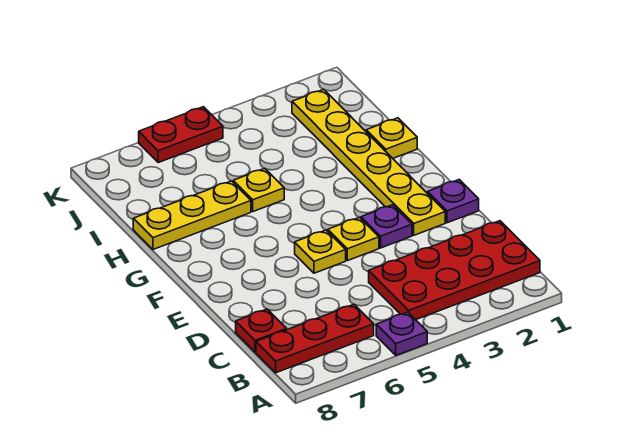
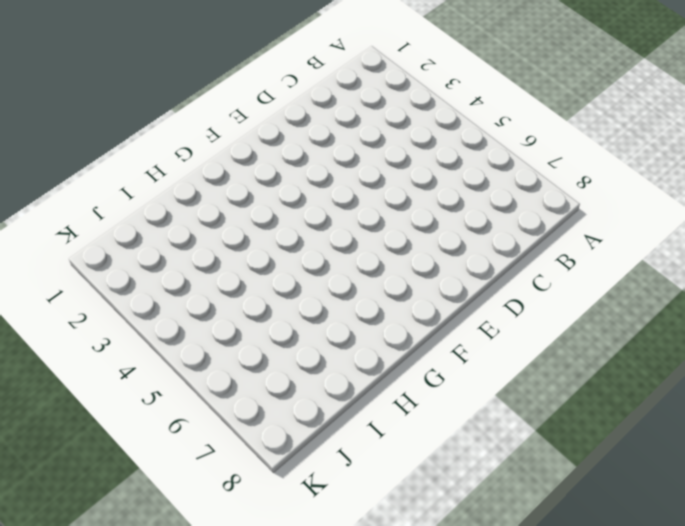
none -> purple plate A5 level 1
none -> red plate B1:C4 level 1
none -> red plate B6:B8 level 1

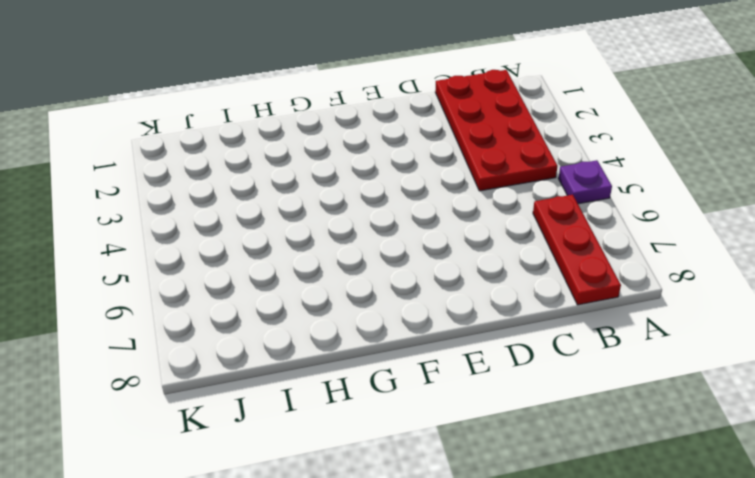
none -> red plate C8 level 1
none -> purple plate E1 level 1
none -> yellow plate E2:J2 level 1

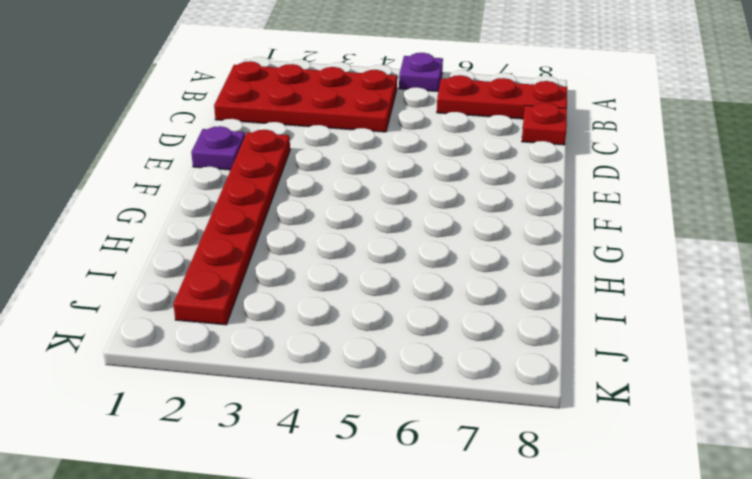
red plate E2:J2 level 1 -> yellow plate E2:J2 level 1
none -> purple plate E3 level 1
none -> yellow plate E4 level 1
none -> yellow plate E5 level 1

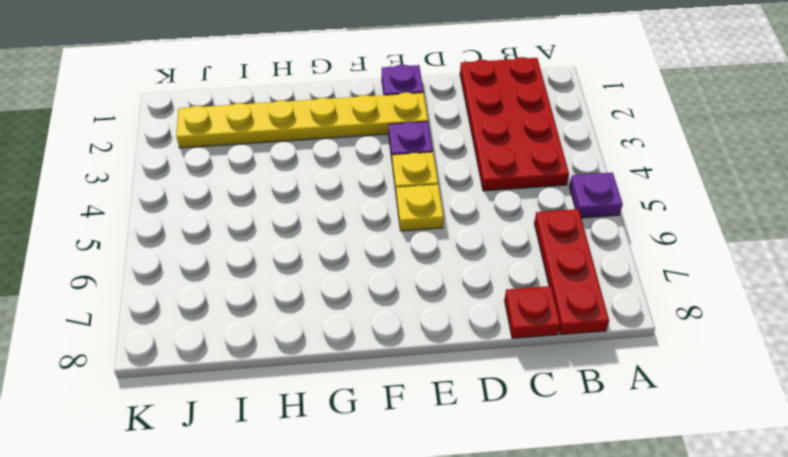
none -> yellow plate H1 level 1
none -> yellow plate H5 level 1
none -> yellow plate H6:H8 level 1

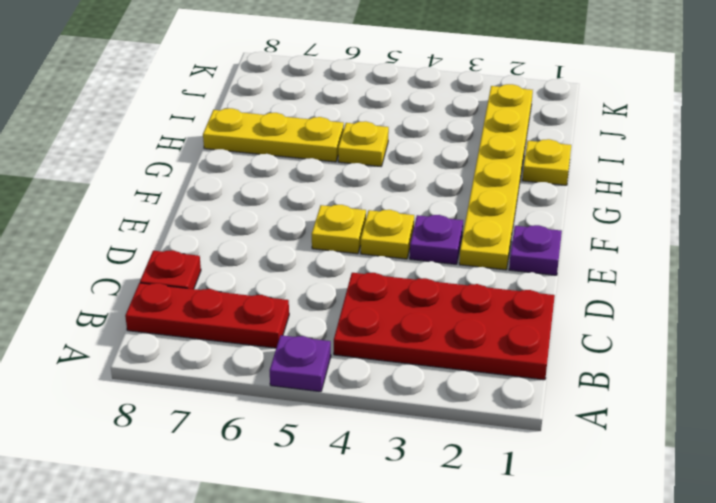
none -> red plate K5:K6 level 1

